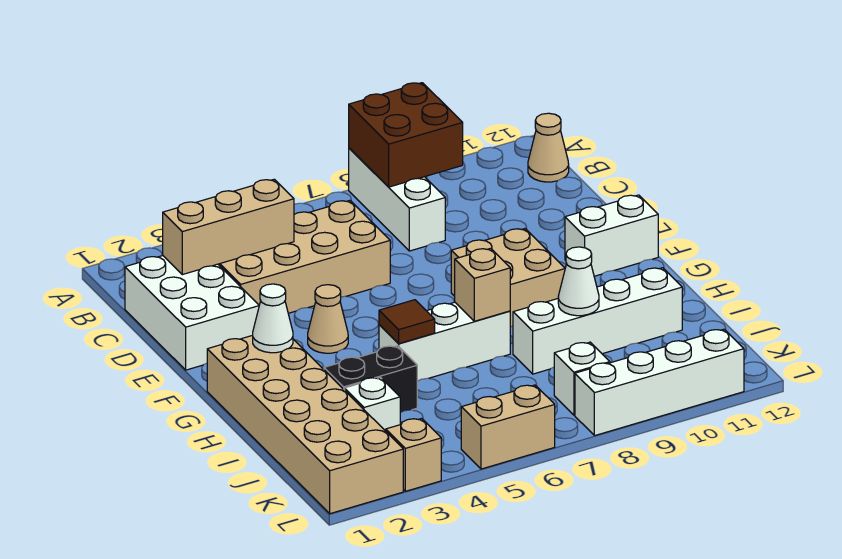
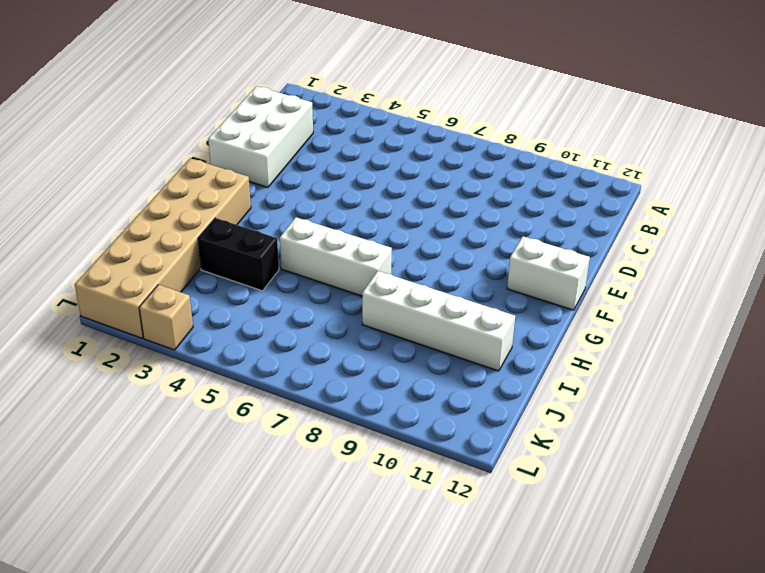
none -> white brick A8:C8 level 1
none -> tan cone B12 level 1
none -> tan brick C3:D6 level 1

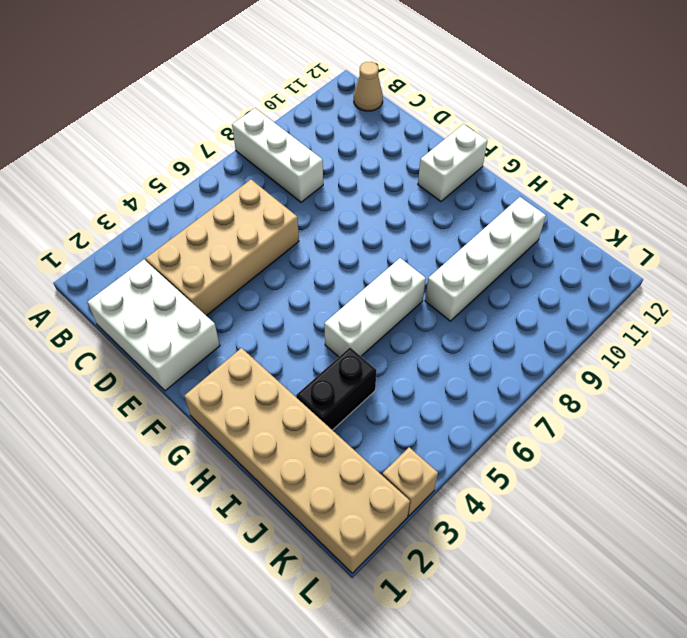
none -> tan cone F4 level 1
none -> tan brick F8:G9 level 1
none -> white brick J3 level 1

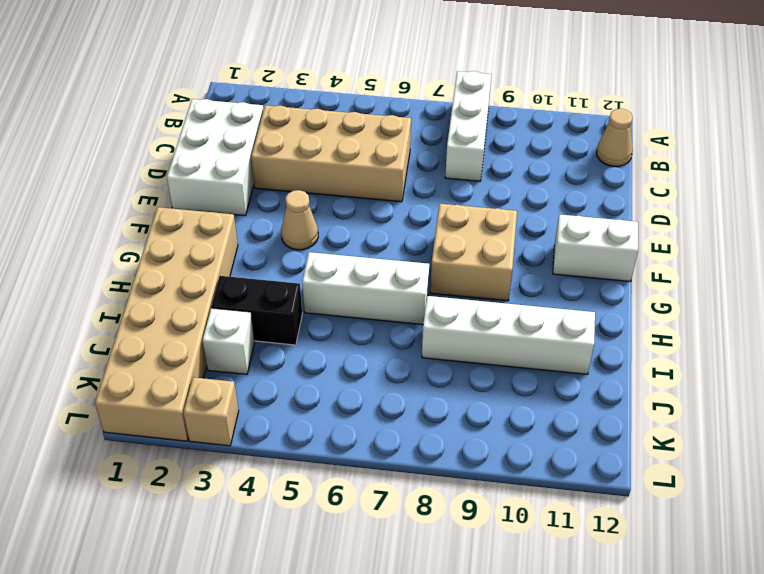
none -> white brick K8 level 1
none -> tan brick L5:L6 level 1
none -> white brick L8:L11 level 1

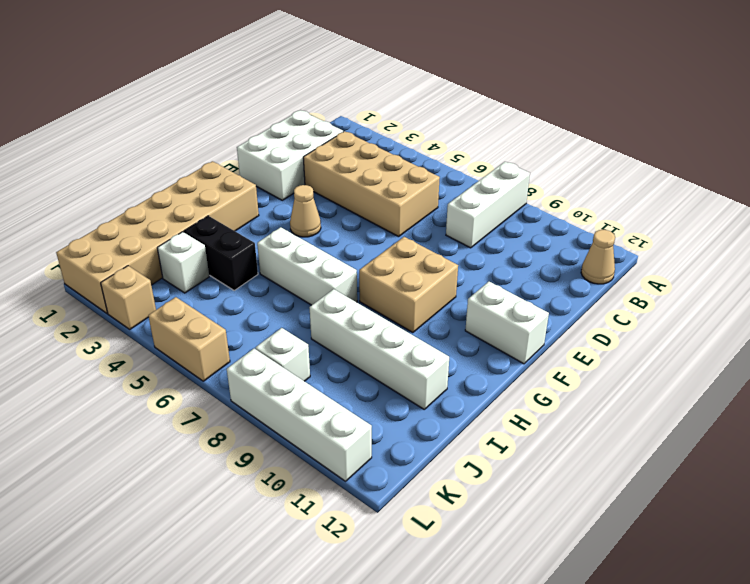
none -> brown brick A8:B9 level 2
none -> tan brick C2:C4 level 2
none -> white cone G2 level 2

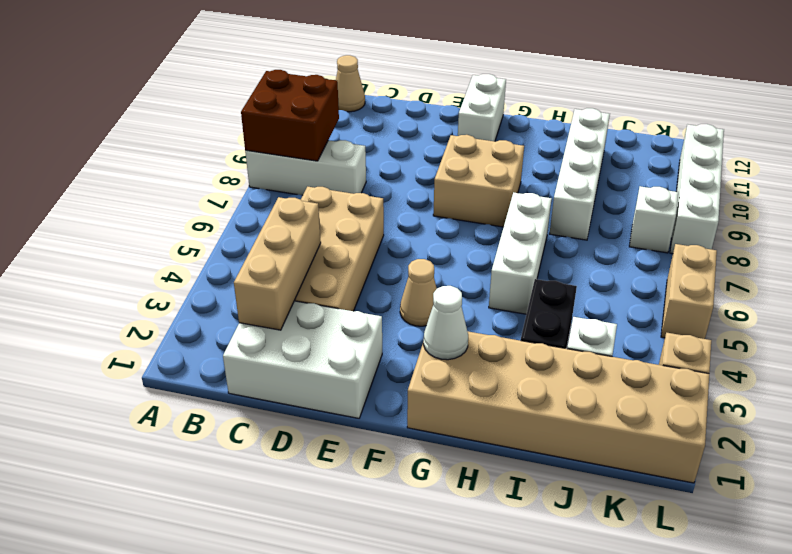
none -> brown tile H5 level 2
none -> tan brick H7 level 2
none -> white cone I9 level 2

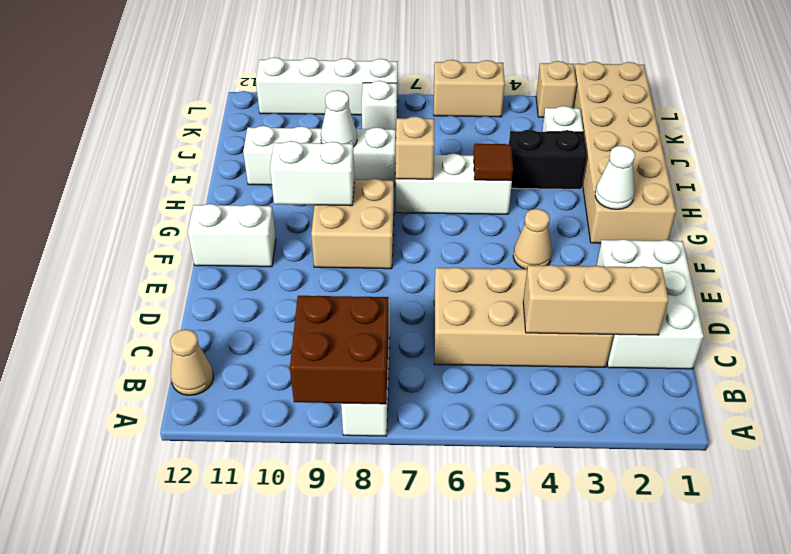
white brick G9:G10 level 2 -> none

